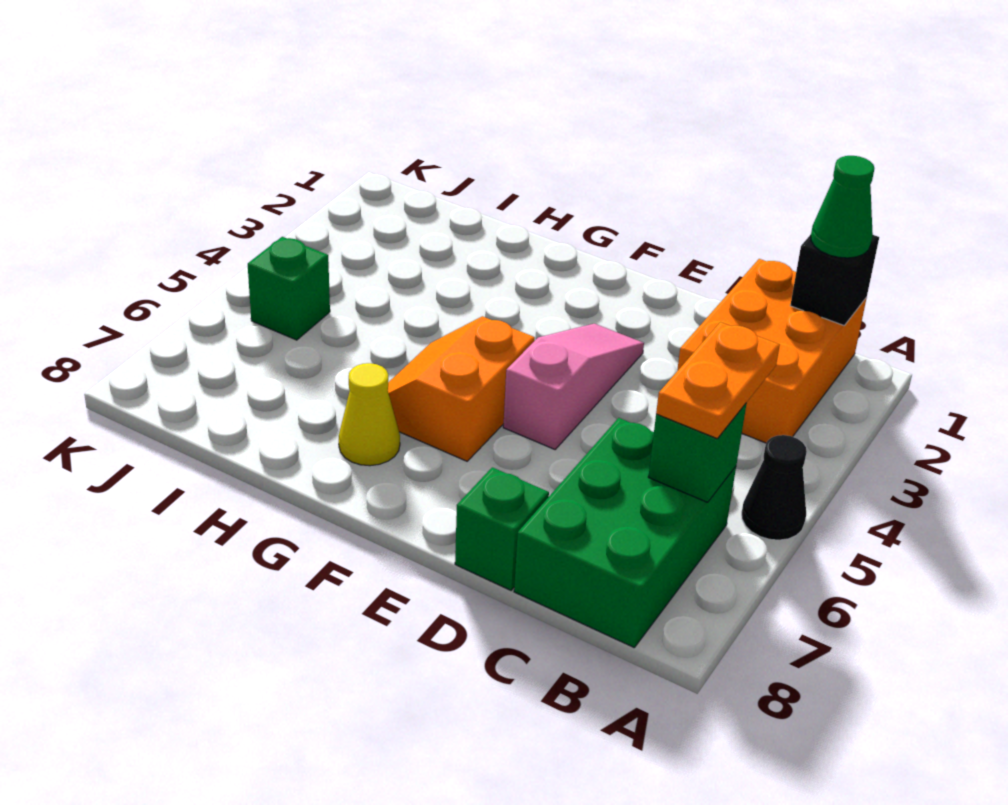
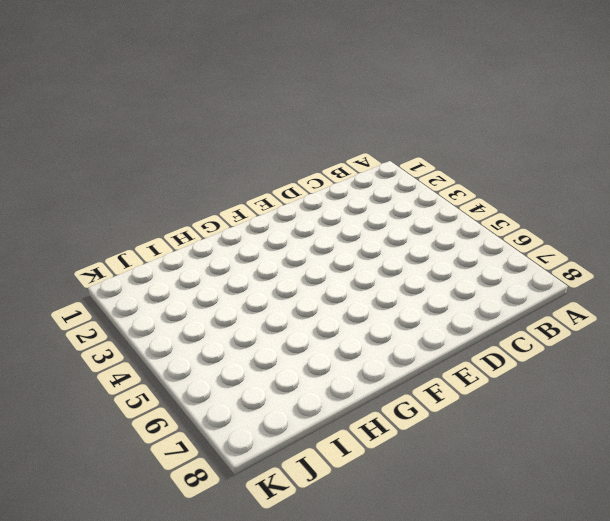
none -> black cone A5 level 1
none -> orange brick B1:C3 level 1
none -> green brick B6:C8 level 1

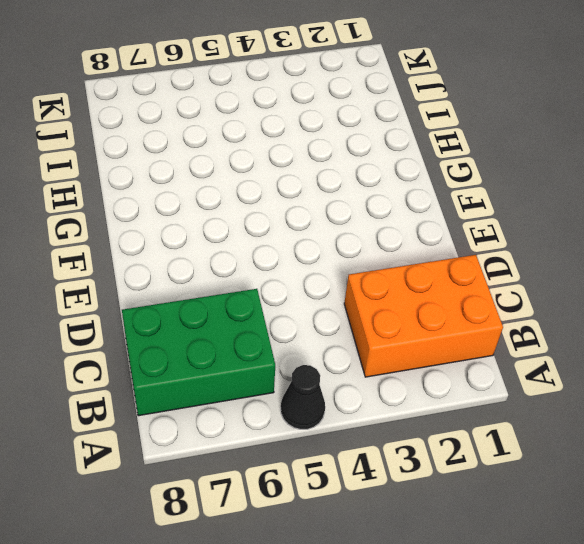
none -> green brick D8 level 1
none -> pink slope E3:E5 level 1 top 5
none -> orange slope F5:G6 level 1 top F

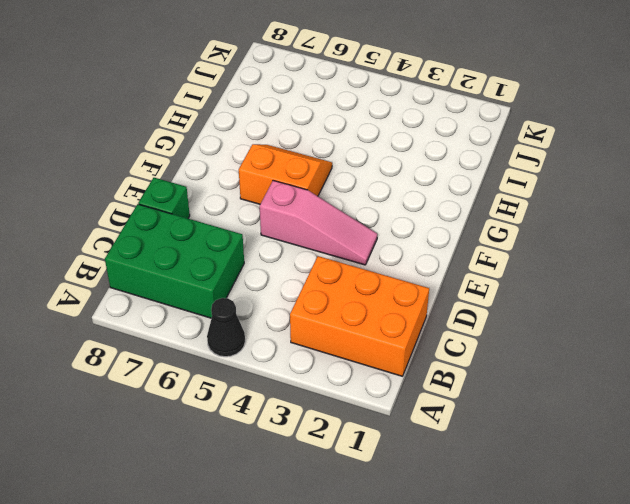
none -> yellow cone G7 level 1
none -> green brick J5 level 1
none -> black brick B1 level 2

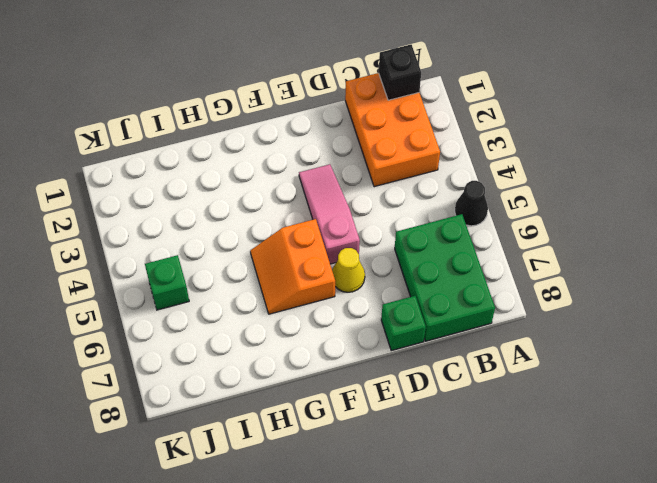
yellow cone E6 level 1 -> yellow cone G7 level 1
none -> green brick B6 level 2
none -> green cone B1 level 3
none -> orange plate B5:B6 level 3

